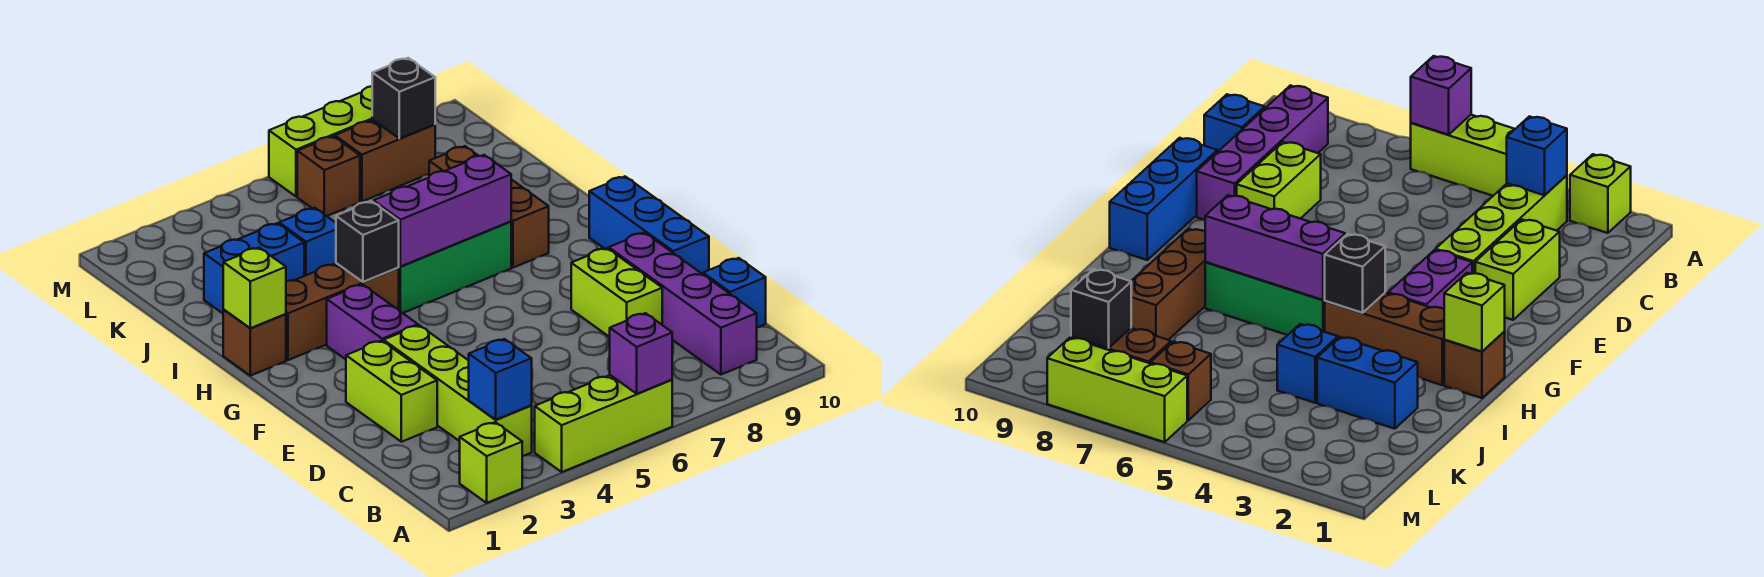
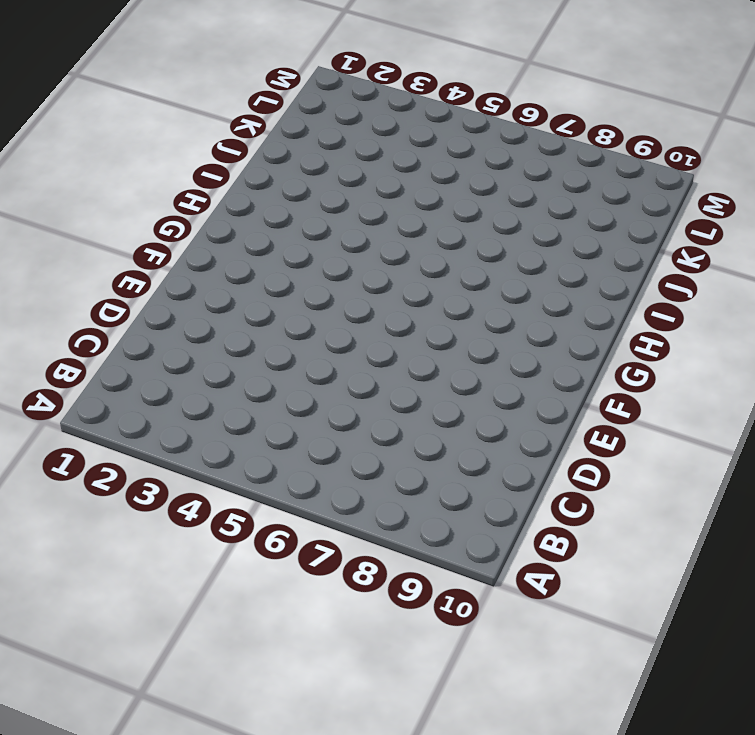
none -> lime brick A2 level 1
none -> lime brick A4:A6 level 1
none -> lime brick B3:E3 level 1

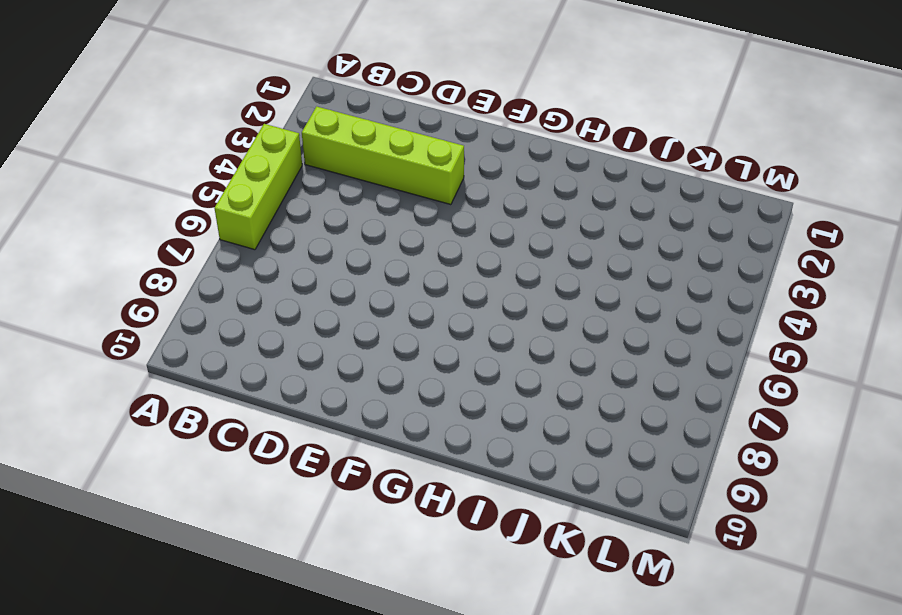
none -> lime brick A2 level 1
none -> purple brick B9:E9 level 1
none -> blue brick C10 level 1

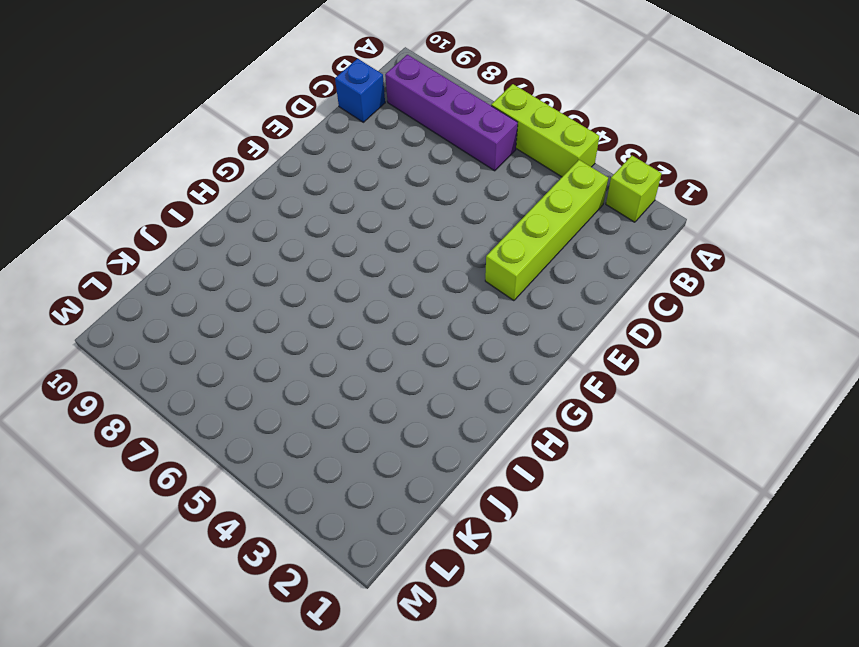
purple brick B6:B9 level 1 -> purple brick B9:E9 level 1
none -> lime brick D2:E2 level 1
none -> lime brick D8:E8 level 1
none -> blue brick E10:G10 level 1

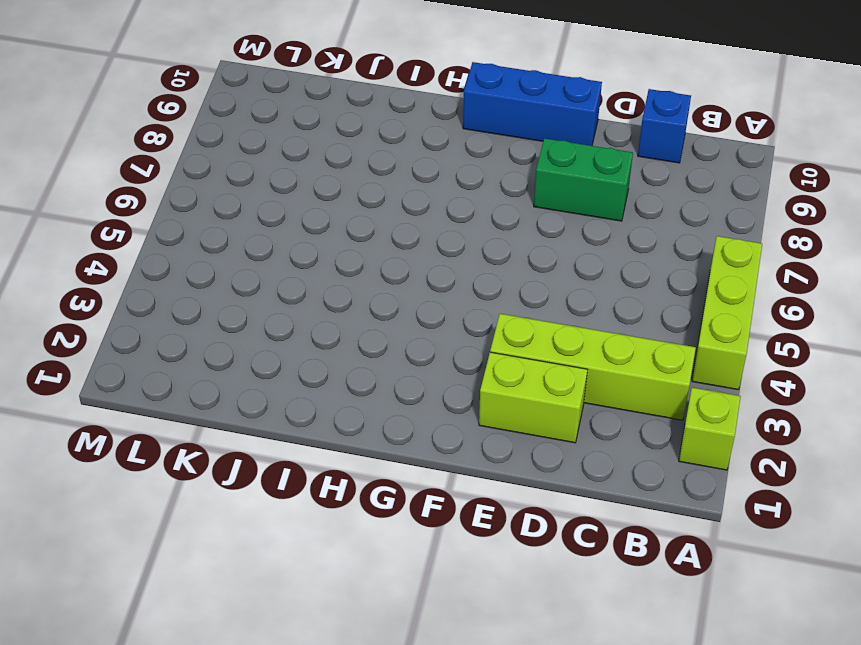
green brick D8:E8 level 1 -> lime brick D8:E8 level 1
none -> purple brick B9:E9 level 1
none -> purple brick F3:G3 level 1
none -> brown brick H1 level 1

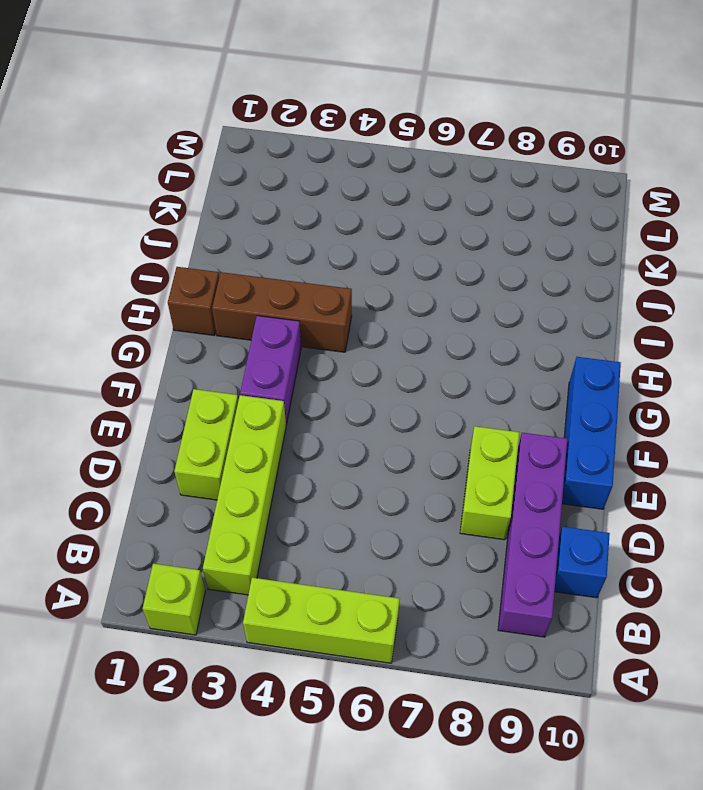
none -> green brick H5:H7 level 1
none -> brown brick H8:J8 level 1
none -> blue brick J2:J3 level 1

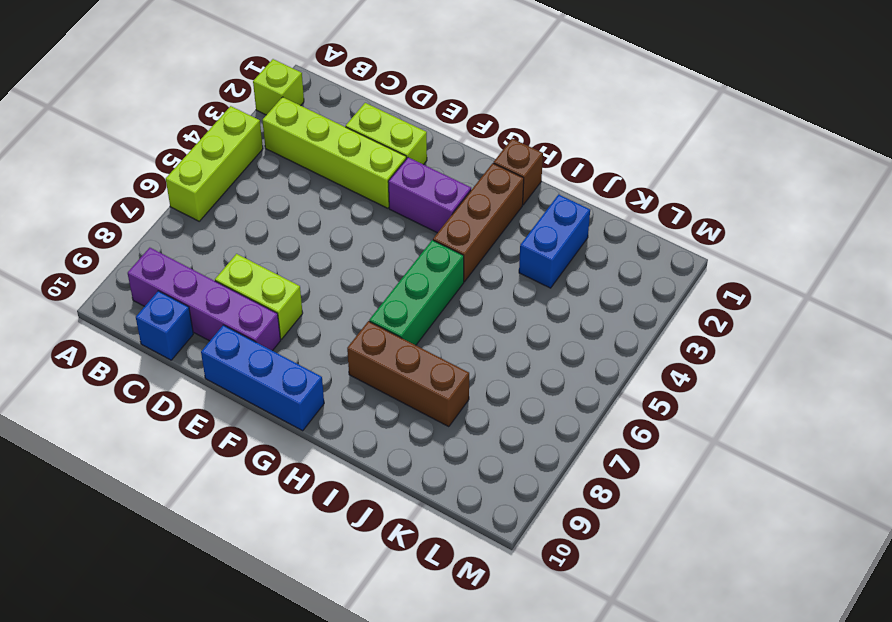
none -> blue brick J4 level 1
none -> brown brick L6 level 1
none -> brown brick L7:L8 level 1

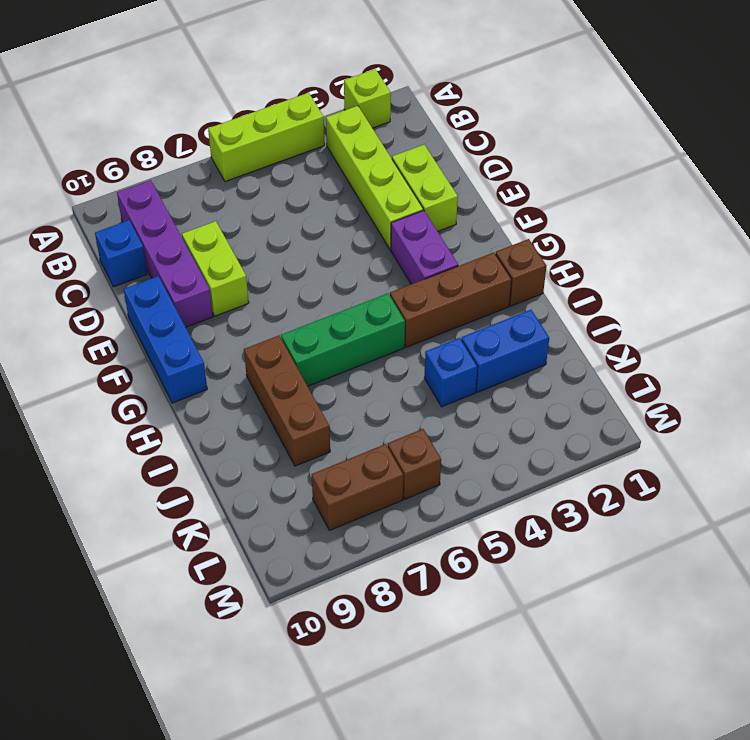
none -> lime brick M6:M8 level 1
none -> purple brick A6 level 2
none -> blue brick B3 level 2

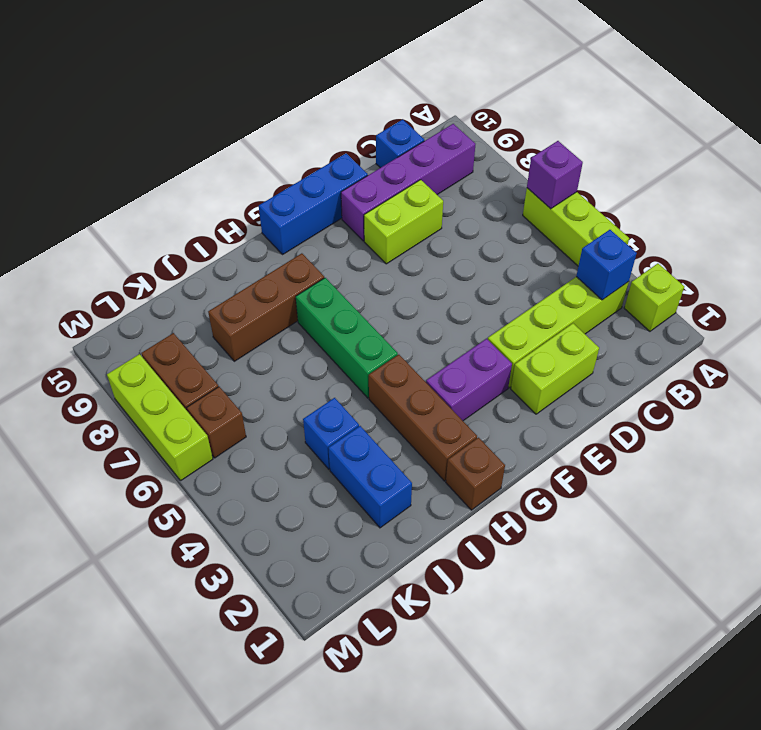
none -> lime brick H1 level 2
none -> black brick H4 level 2
none -> purple brick H5:H7 level 2

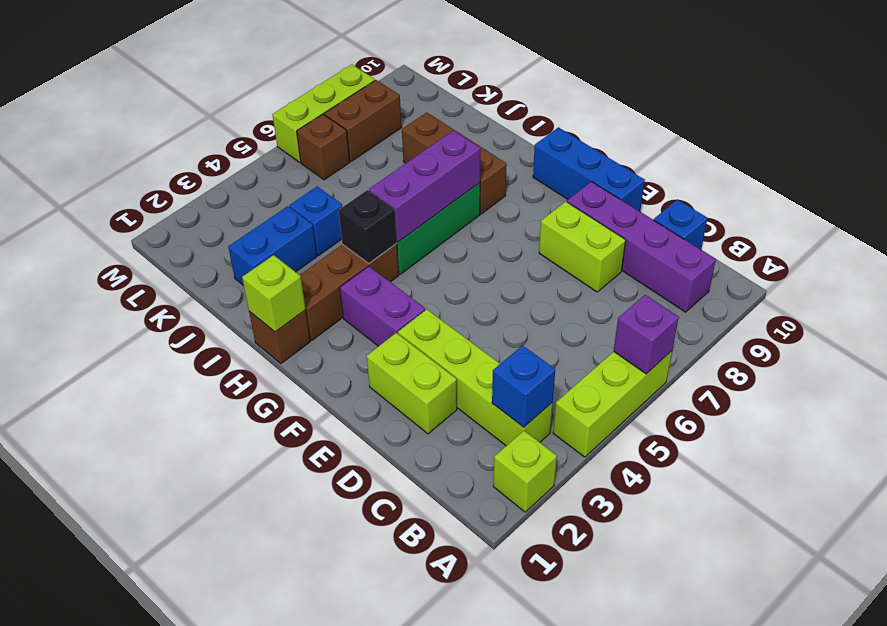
none -> black brick L8 level 2

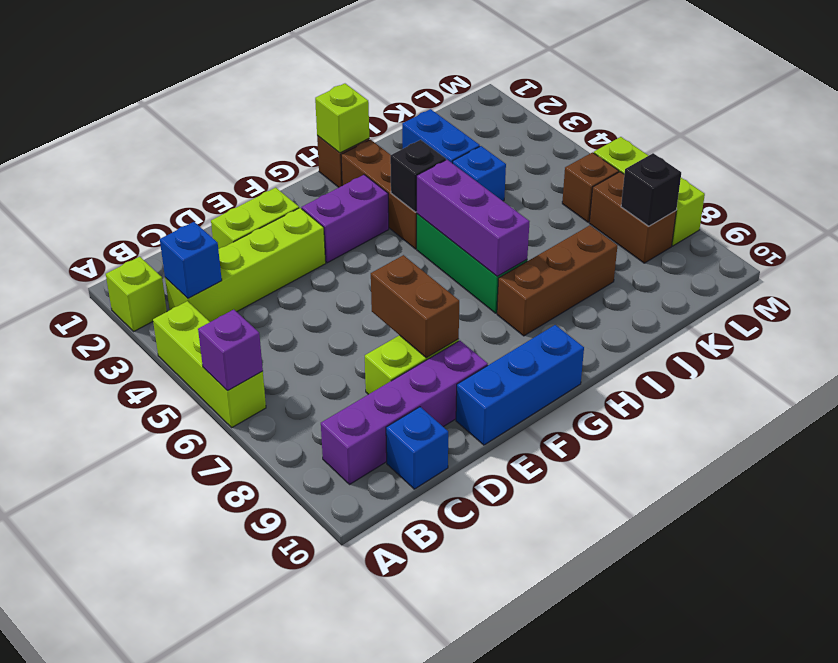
brown brick E7:E8 level 2 -> none

